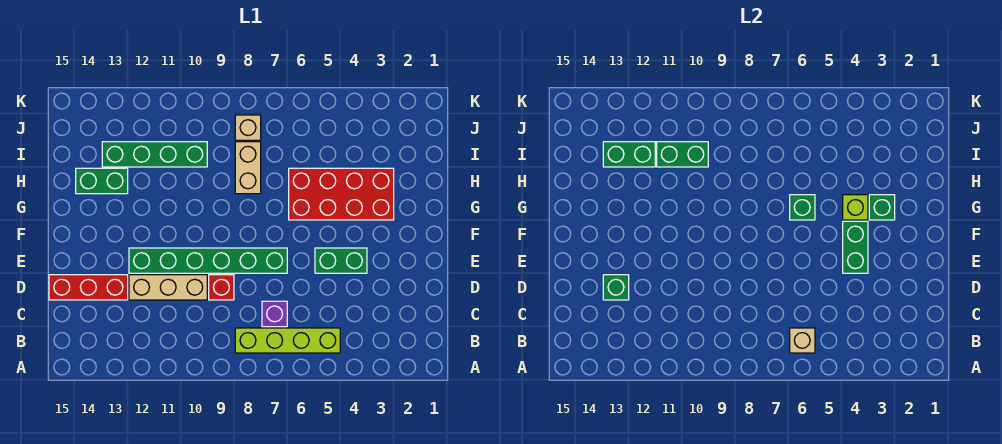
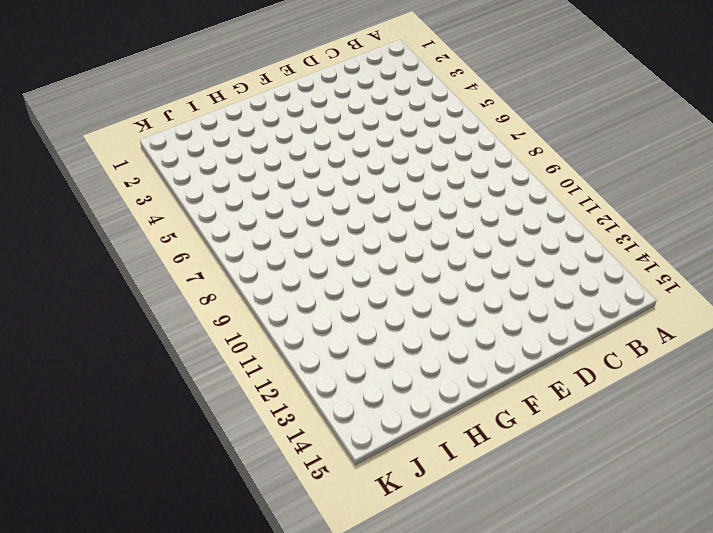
none -> lime brick B5:B8 level 1
none -> purple brick C7 level 1
none -> red brick D9 level 1

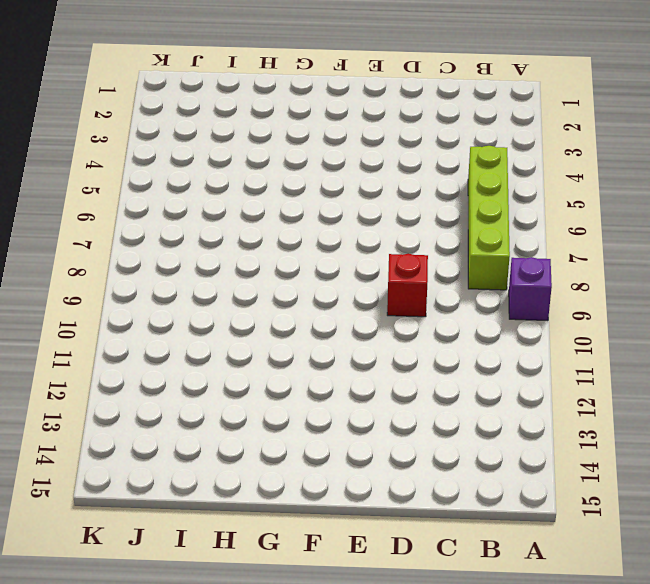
purple brick A9 level 1 -> purple brick C7 level 1
none -> tan brick D10:D12 level 1
none -> red brick D13:D15 level 1
none -> green brick E4:E5 level 1

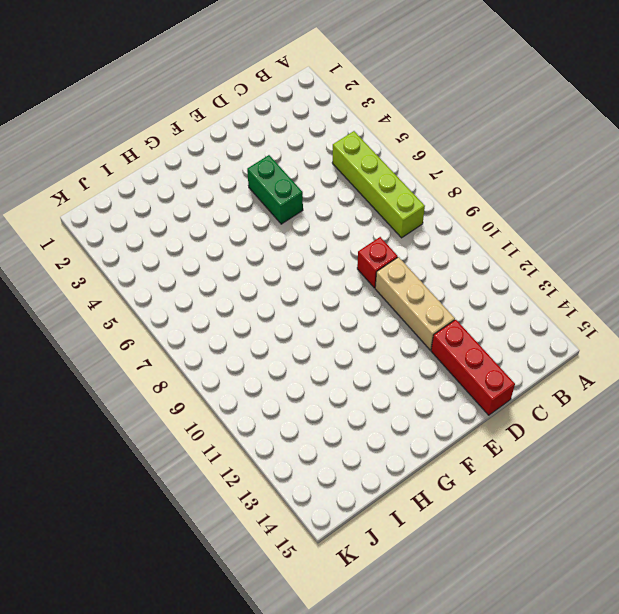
none -> purple brick C7 level 1
none -> green brick E7:E12 level 1
none -> red brick G3:H6 level 1

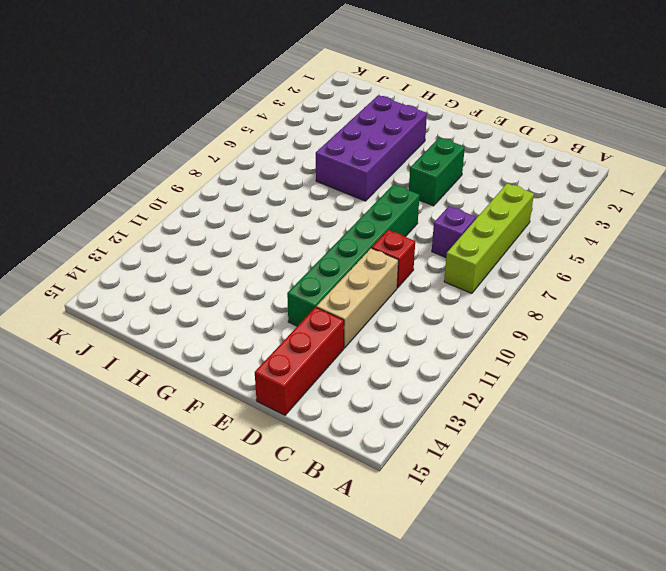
purple brick G3:H6 level 1 -> red brick G3:H6 level 1
none -> tan brick H8:I8 level 1
none -> green brick H13:H14 level 1
none -> green brick I10:I13 level 1

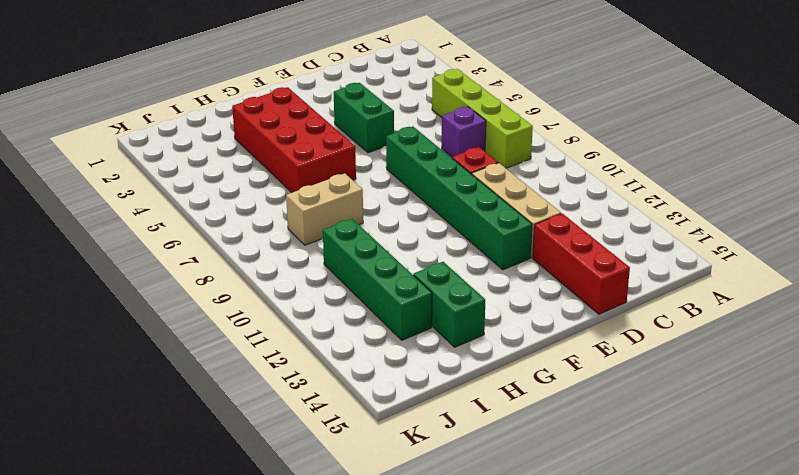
none -> tan brick J8 level 1
none -> tan brick B6 level 2
none -> green brick D13 level 2

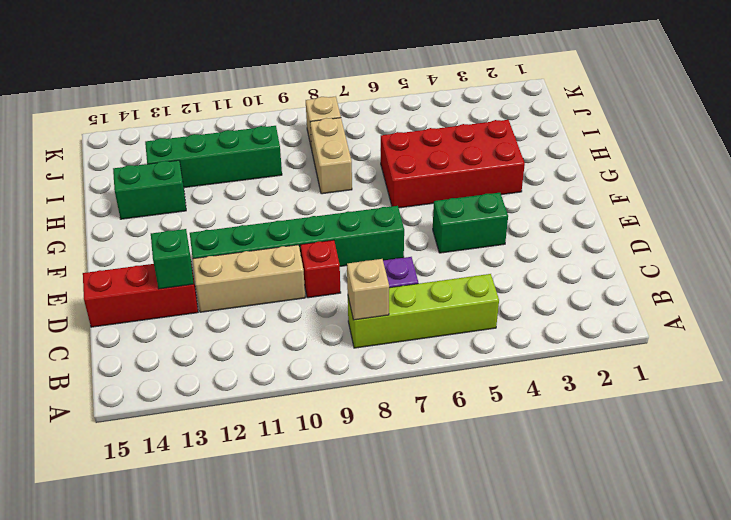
tan brick B8 level 2 -> tan brick B6 level 2
none -> green brick E4:F4 level 2
none -> green brick G3 level 2
none -> lime brick G4 level 2

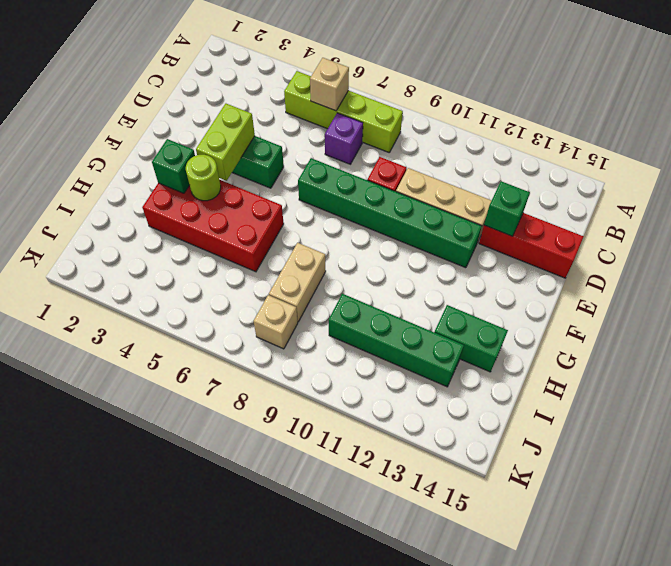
lime brick E4:F4 level 2 -> green brick E4:F4 level 2
lime round brick G4 level 2 -> lime brick G4 level 2
none -> green brick G6 level 2
none -> green brick I10:I11 level 2
none -> green brick I12:I13 level 2

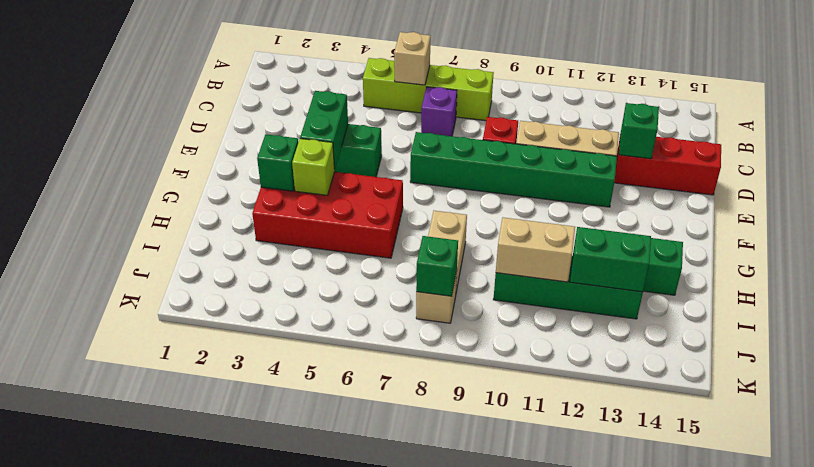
tan brick I10:I11 level 2 -> green brick I10:I11 level 2
green brick J8 level 2 -> green brick G6 level 2

